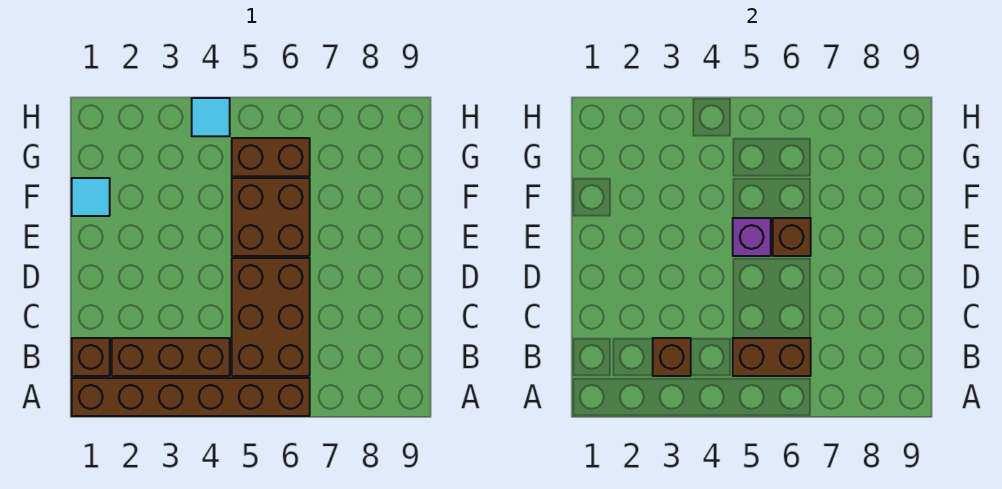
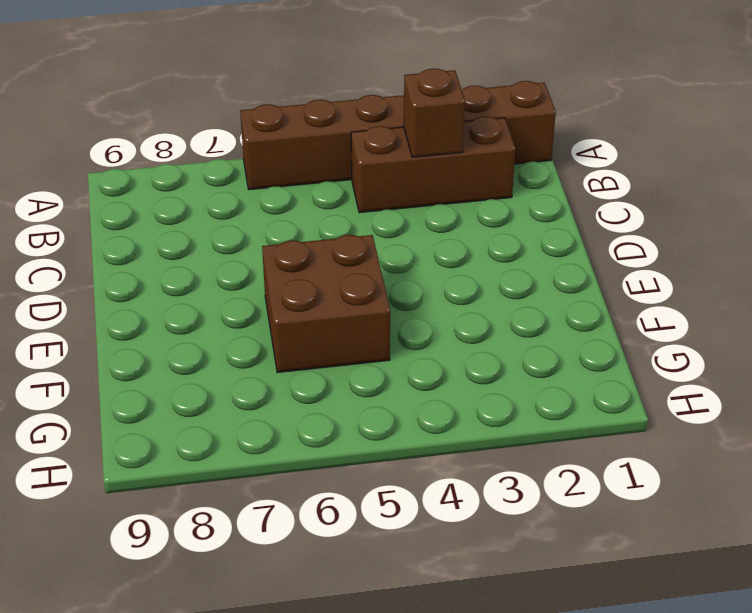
none -> brown brick B1 level 1
none -> brown brick B5:D6 level 1
none -> cyan tile F1 level 1

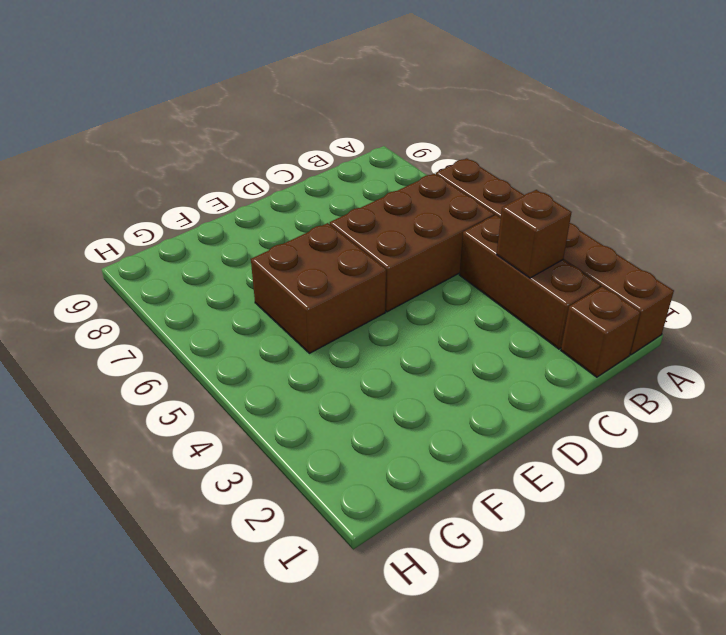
none -> cyan tile F1 level 1
none -> brown brick G5:G6 level 1
none -> cyan tile H4 level 1

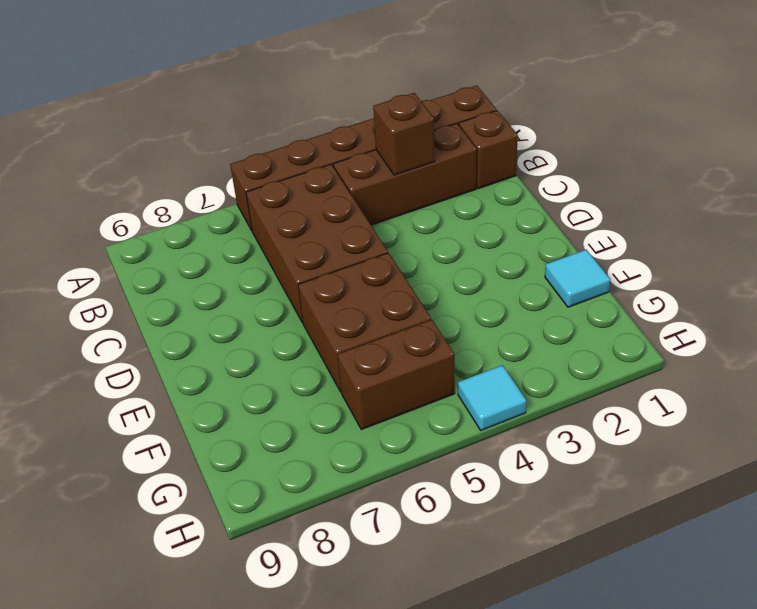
none -> brown brick B5:B6 level 2
none -> purple brick E5 level 2
none -> brown brick E6 level 2

